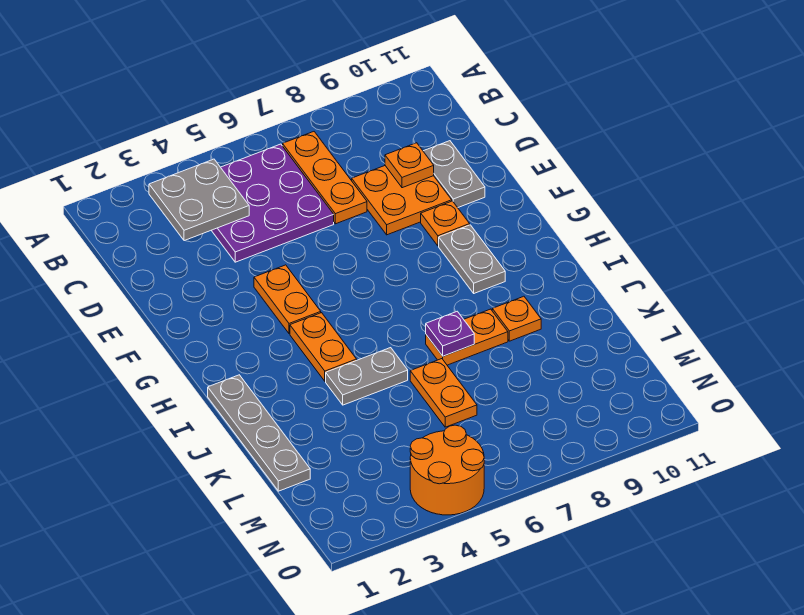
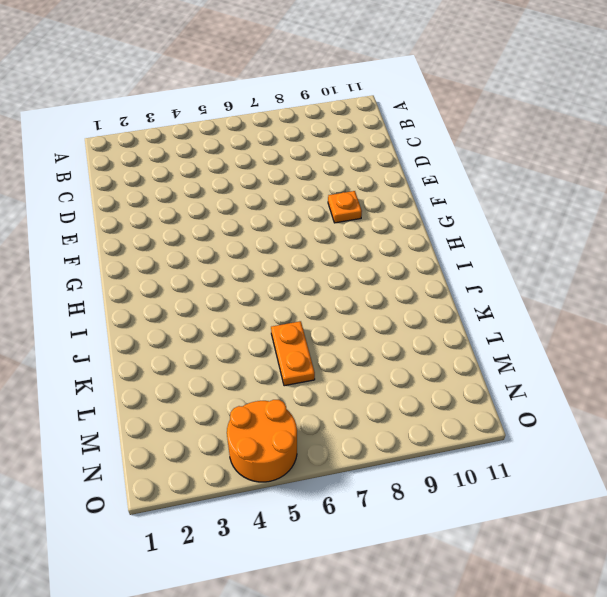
none -> purple plate B4:D6 level 1
none -> orange plate B7:D7 level 1
none -> orange plate D8:E9 level 1

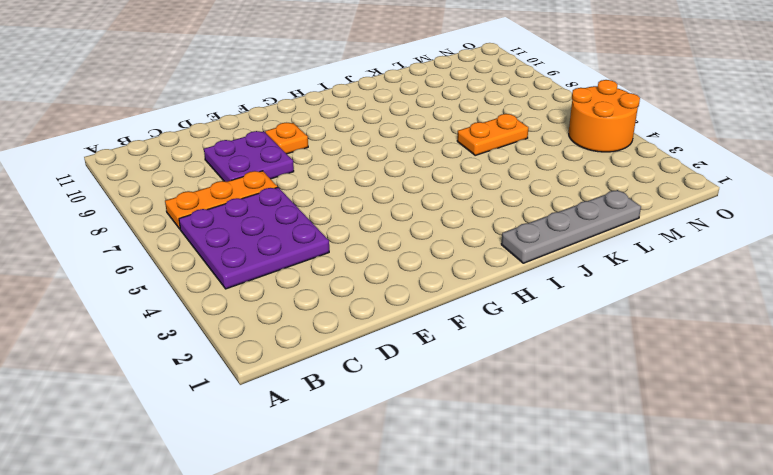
purple plate D8:E9 level 1 -> orange plate D8:E9 level 1
none -> grey plate D10:E10 level 1
none -> orange plate F4:G4 level 1
none -> grey plate G9:H9 level 1

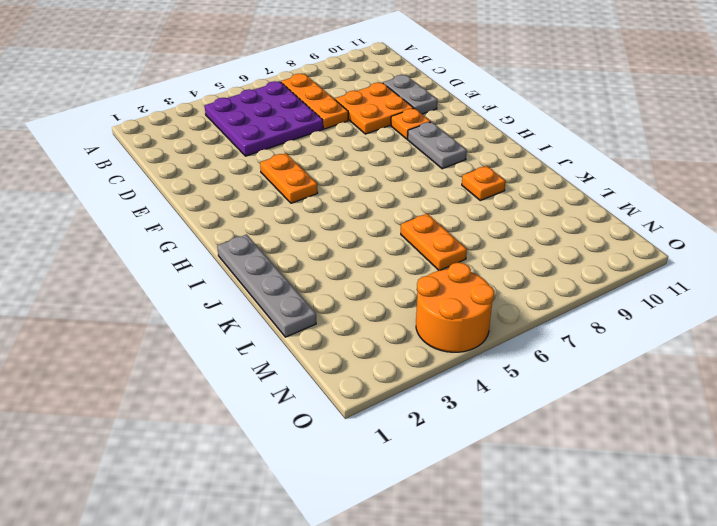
none -> orange plate H4:I4 level 1
none -> grey plate J4:J5 level 1
none -> orange plate J7:J8 level 1

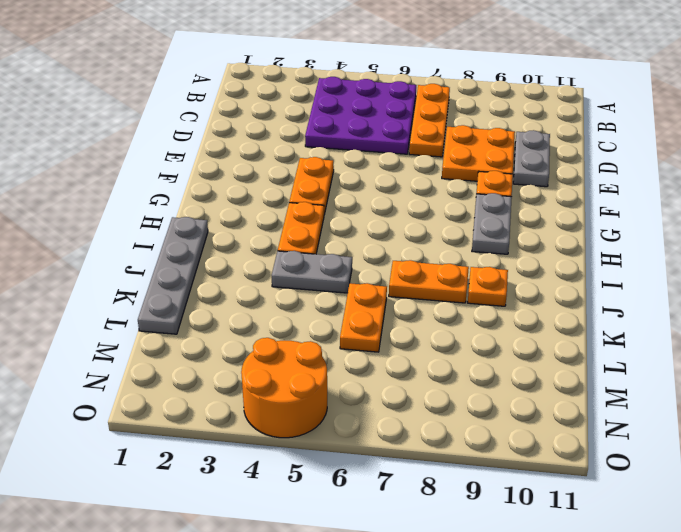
none -> grey plate B3:C4 level 2
none -> orange plate D9 level 2
none -> purple plate J7 level 2

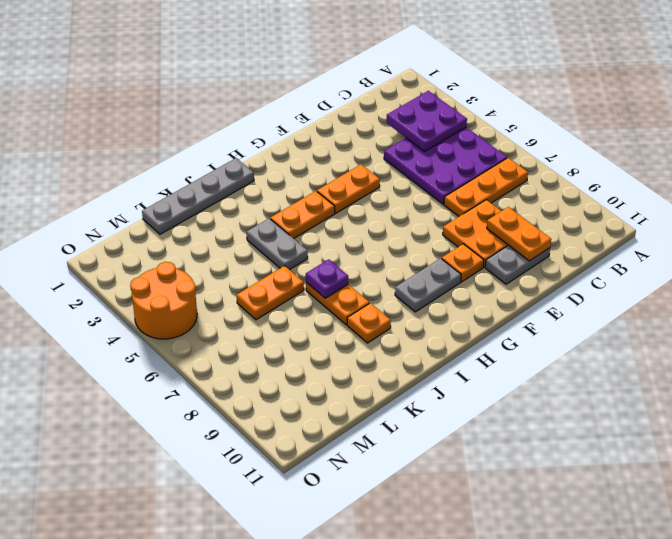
purple plate B3:C4 level 2 -> grey plate B3:C4 level 2
orange plate D9:D10 level 2 -> orange plate D9 level 2

